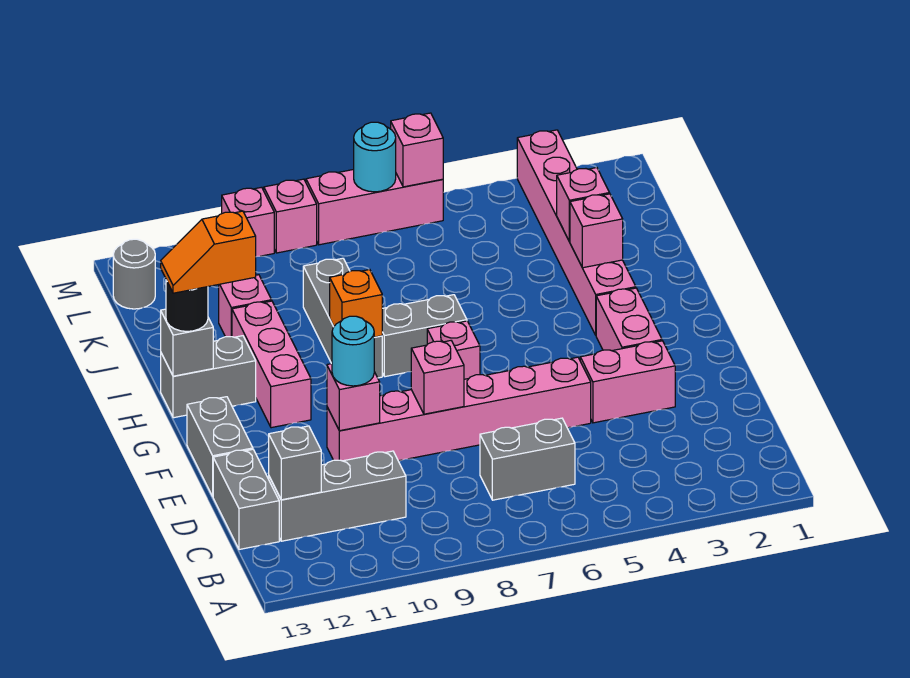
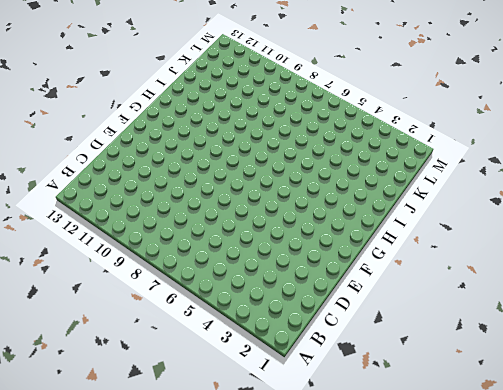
none -> grey brick C6:C7 level 1
none -> grey brick C10:C12 level 1
none -> grey brick C13:D13 level 1
none -> pink brick E3:E4 level 1

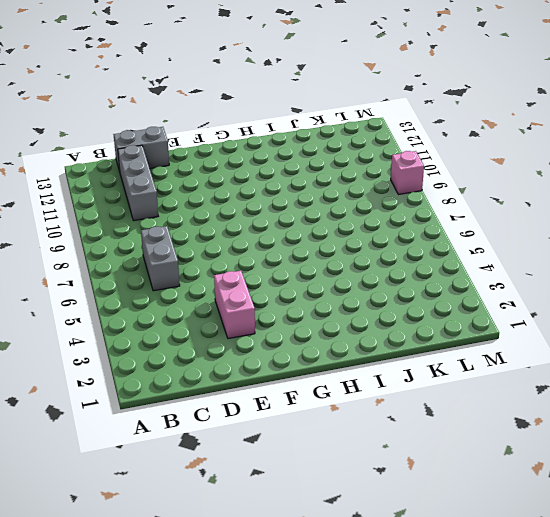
none -> pink brick E5:E10 level 1
none -> grey brick E13:F13 level 1
none -> pink brick F3:G3 level 1
none -> pink brick G7 level 1

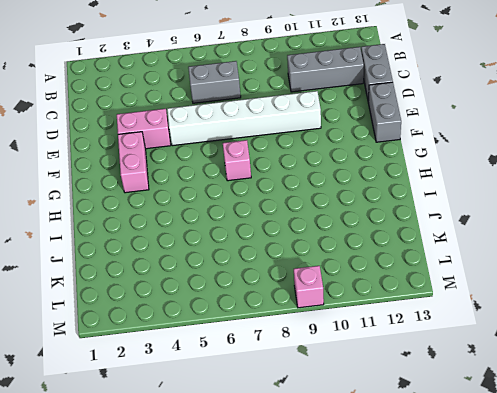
white brick E5:E10 level 1 -> pink brick E5:E10 level 1
none -> pink brick G11:I11 level 1
none -> pink brick H3:M3 level 1
none -> grey brick H7:H8 level 1
none -> grey brick H9:J9 level 1

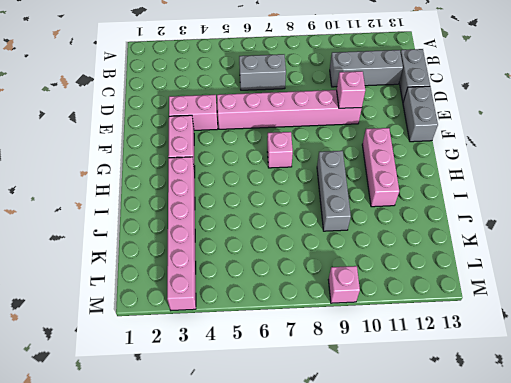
none -> grey brick H7:H8 level 1
none -> grey brick H12:H13 level 1
none -> pink brick J11 level 1
none -> grey round brick L13 level 1

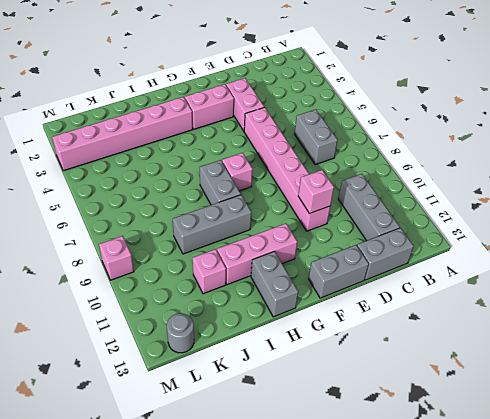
none -> pink brick M6:M8 level 1
none -> pink brick M10 level 1
none -> grey brick C12 level 2
none -> pink brick E8 level 2

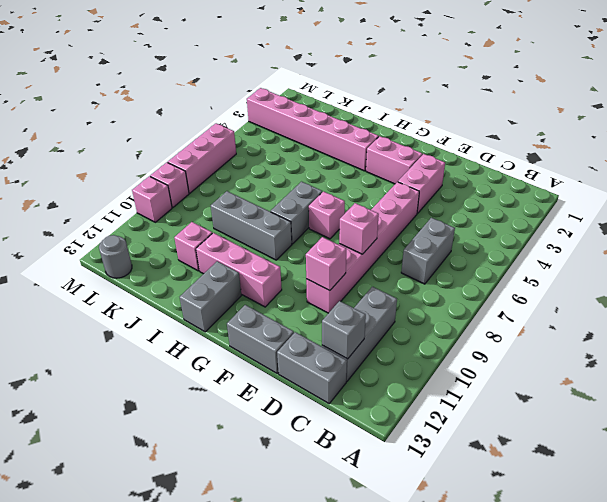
none -> orange brick H9 level 2
none -> grey brick H13 level 2
none -> pink brick I3 level 2
none -> pink brick J3 level 2

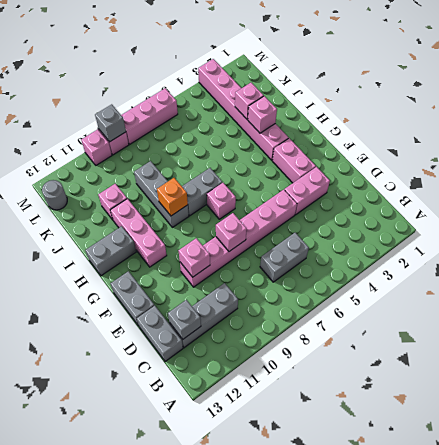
grey brick M9 level 2 -> grey brick H13 level 2
none -> pink brick M6 level 2
none -> cyan round brick M7 level 2
none -> cyan round brick E10 level 3
none -> black round brick H13 level 3

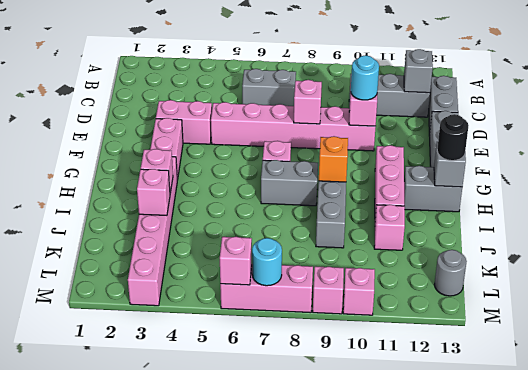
none -> orange slope H12:H13 level 4 top 12

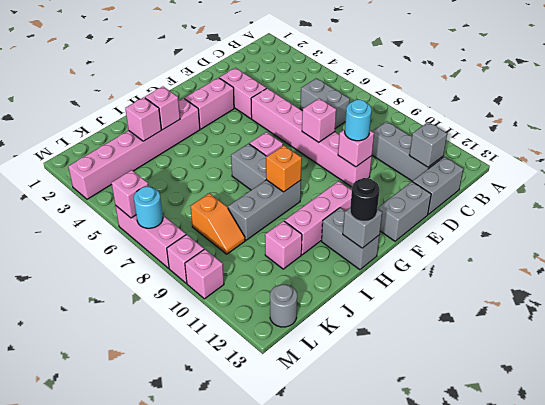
orange slope K8:K9 level 1 top 8 -> orange slope H12:H13 level 4 top 12

